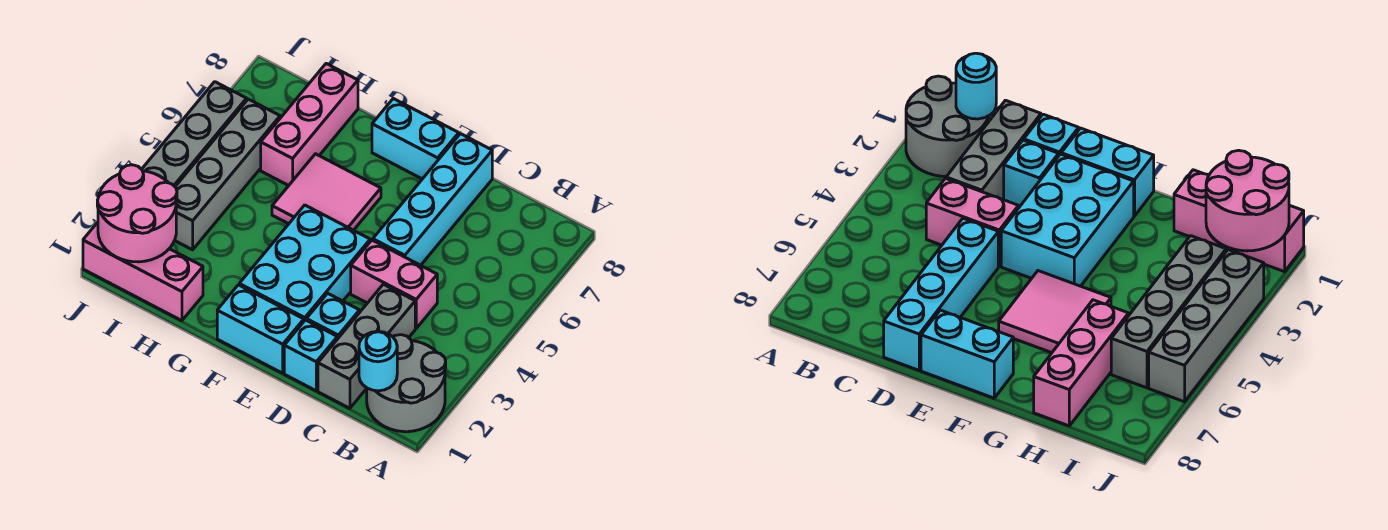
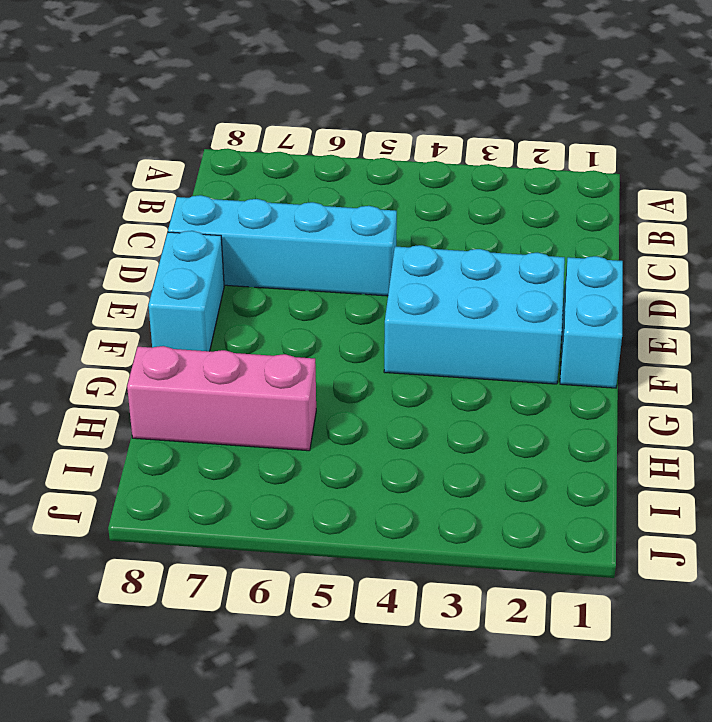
none -> grey round brick A1:B2 level 1
none -> grey brick C1:C3 level 1
none -> pink brick C4:D4 level 1

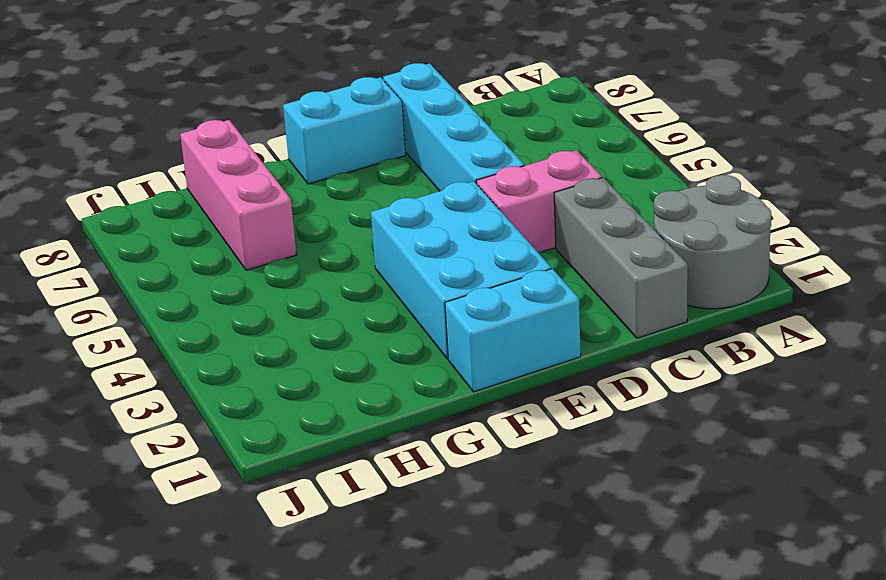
none -> cyan brick D1 level 1
none -> cyan brick D2 level 1
none -> pink tile F5:G6 level 1

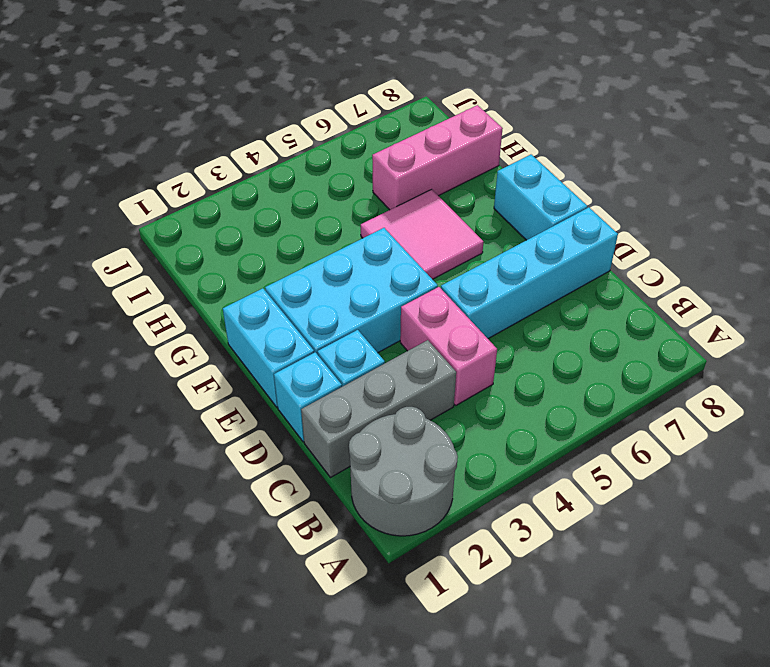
none -> pink brick H1:J1 level 1
none -> grey brick I3:I6 level 1
none -> grey brick J3:J6 level 1

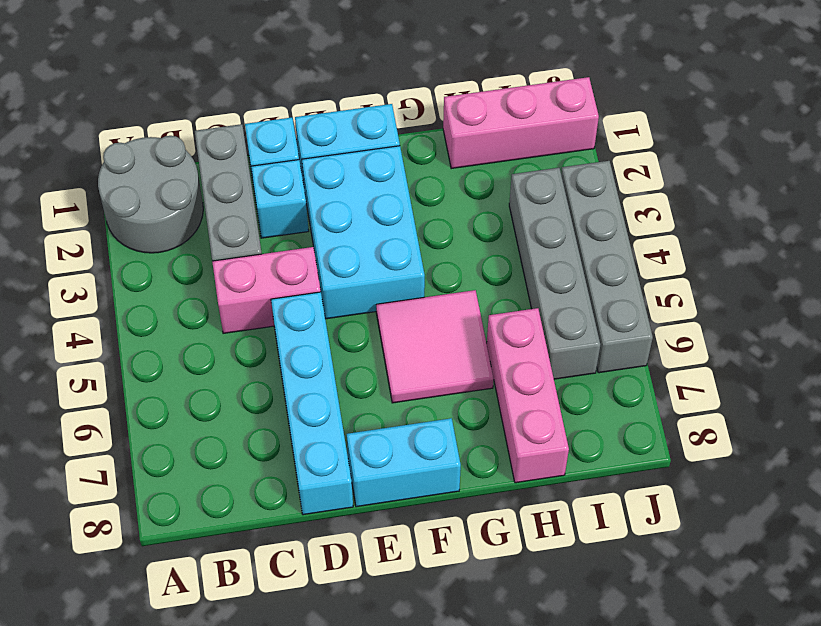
none -> cyan round brick B1 level 2
none -> pink round brick I1:J2 level 2

